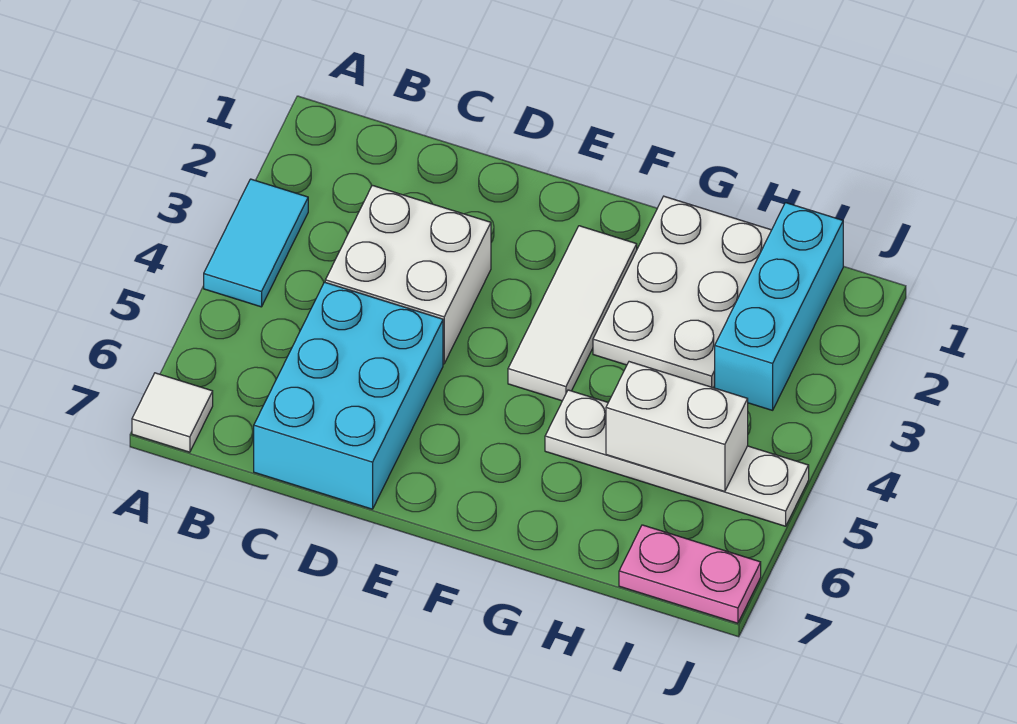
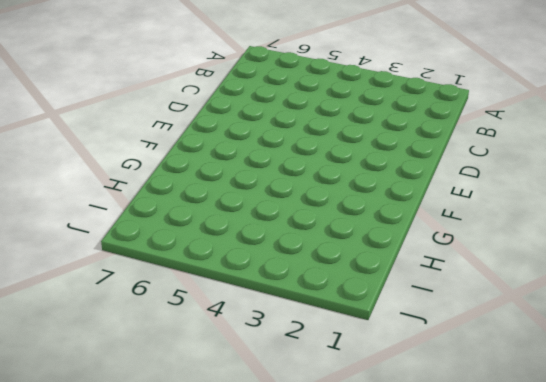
none -> cyan tile A3:A4 level 1
none -> white tile A7 level 1

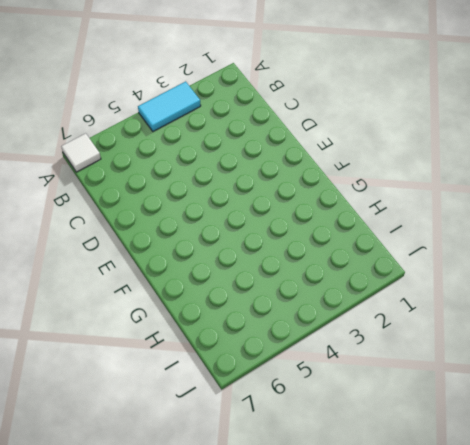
none -> white brick C3:D4 level 1
none -> cyan brick C5:D7 level 1

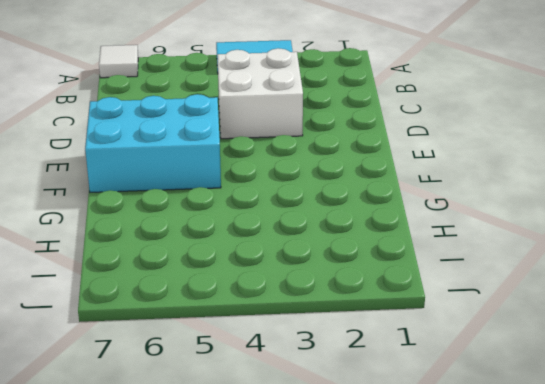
cyan brick E5:F7 level 1 -> cyan brick C5:D7 level 1
none -> white tile F2:F4 level 1
none -> white plate G1:H3 level 1

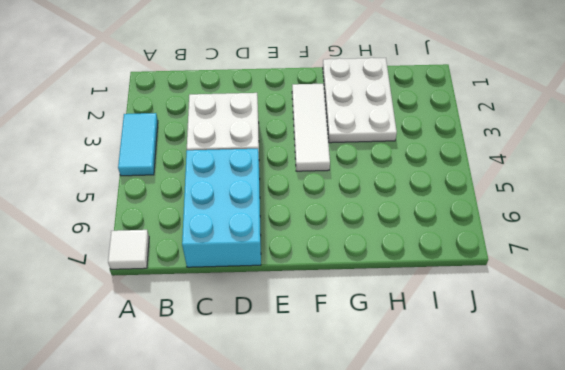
none -> white plate G5:J5 level 1
none -> cyan brick I1:I3 level 1

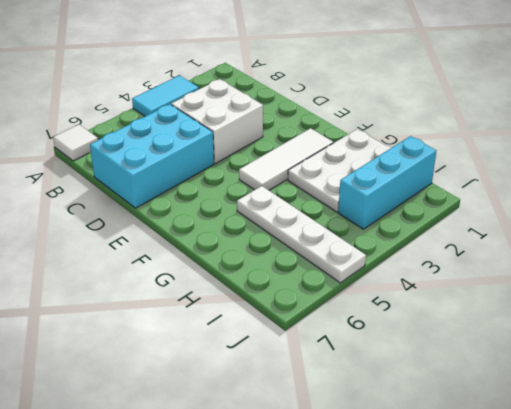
none -> pink plate I7:J7 level 1
none -> white brick H5:I5 level 2

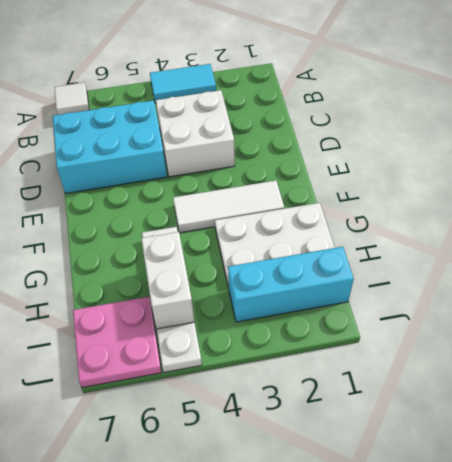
pink plate I6:J7 level 1 -> pink plate I7:J7 level 1

